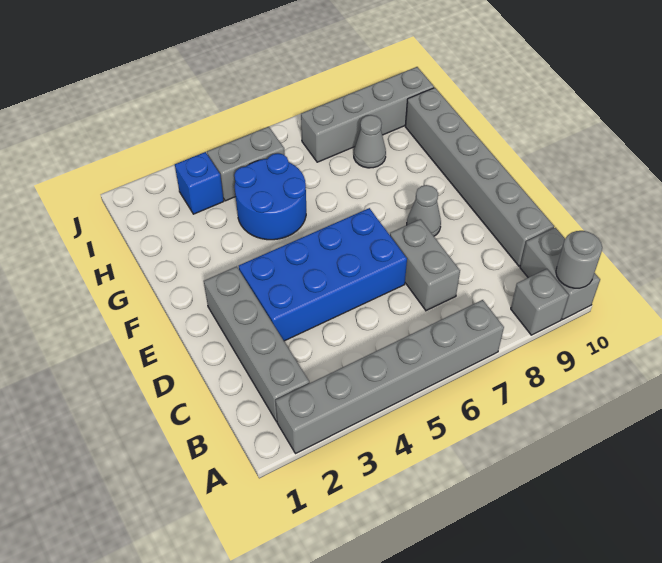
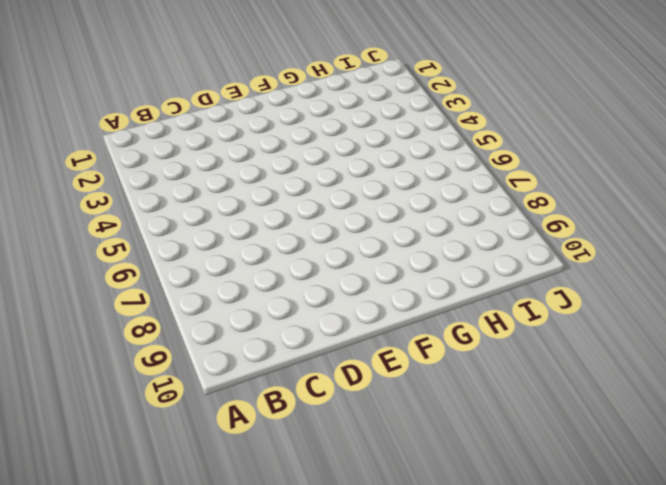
none -> grey brick A2:A7 level 1
none -> grey brick A9 level 1
none -> grey brick A10:B10 level 1

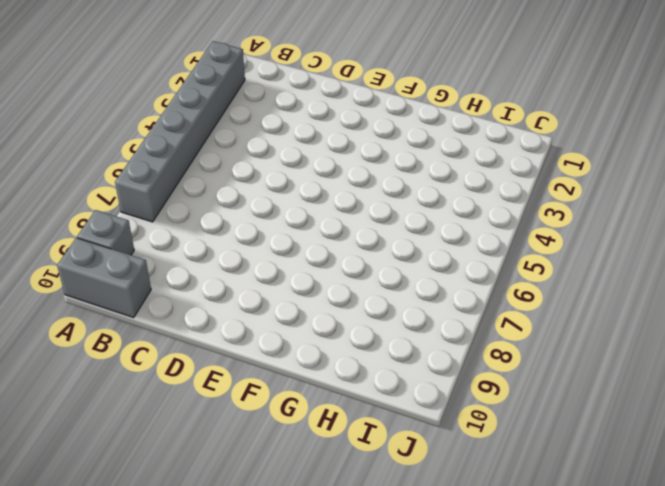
none -> grey brick B2:E2 level 1
none -> grey brick C7:D7 level 1
none -> grey brick C10:H10 level 1

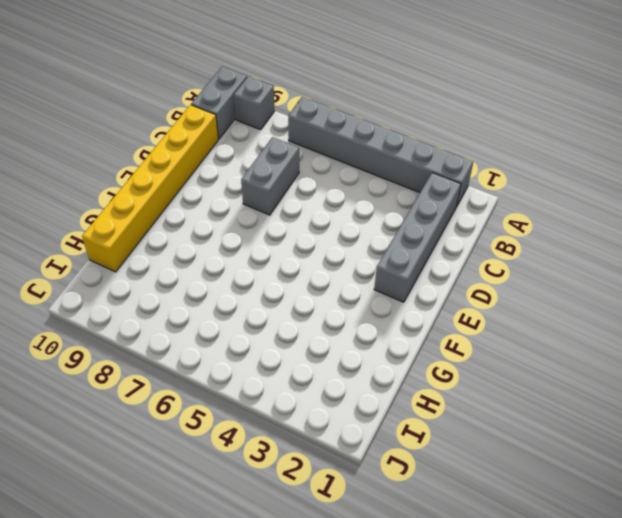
yellow brick C10:H10 level 1 -> grey brick C10:H10 level 1
none -> blue brick D3:E6 level 1
none -> grey cone E8 level 1
none -> blue round brick G4:H5 level 1

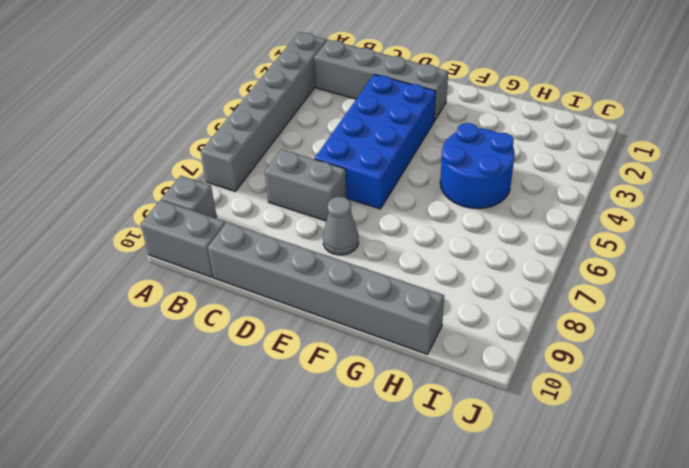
none -> grey cone H8 level 1
none -> blue brick I3 level 1
none -> grey brick I4:I5 level 1

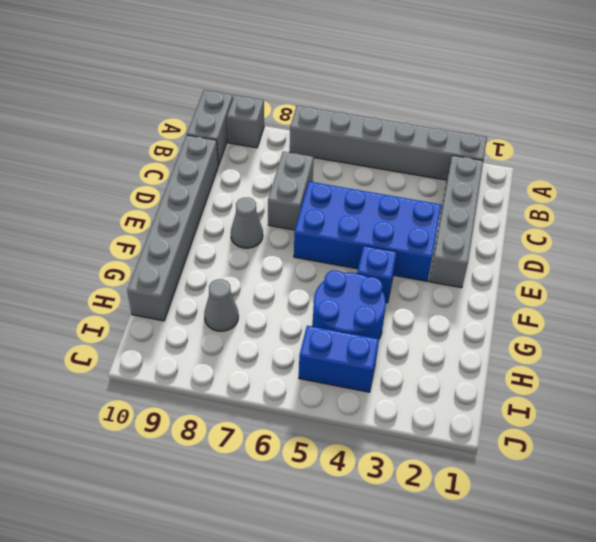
blue brick F4 level 1 -> blue brick I3 level 1
blue brick I4:I5 level 1 -> grey brick I4:I5 level 1
none -> grey brick I7:I10 level 1
none -> grey round brick A10 level 2

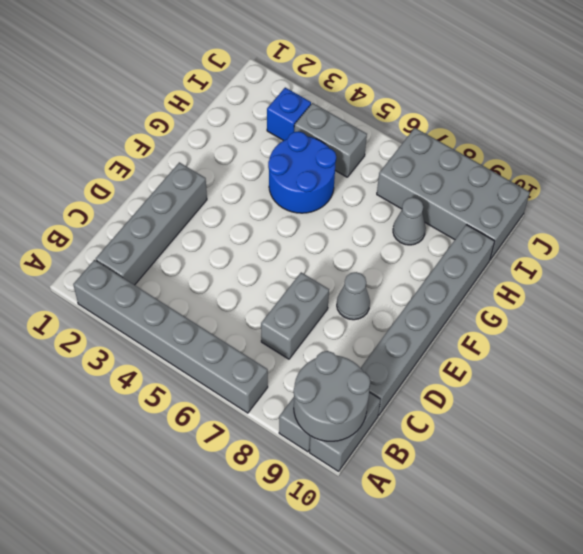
grey round brick A9:B10 level 2 -> grey round brick A10 level 2
grey brick I7:J10 level 1 -> grey brick I7:I10 level 1
none -> blue brick D3:E6 level 1

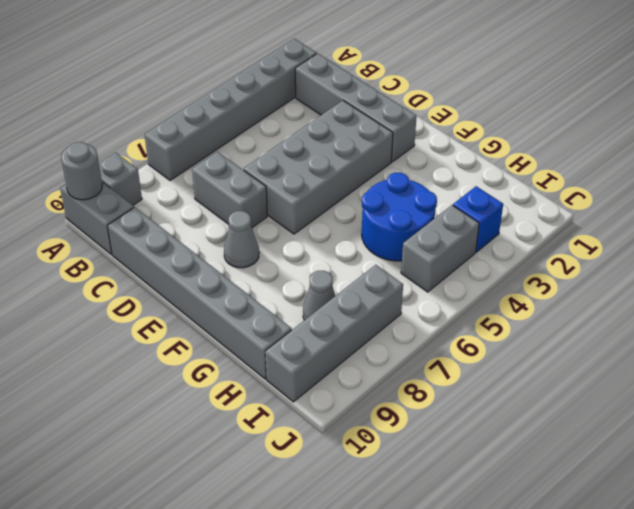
grey brick D3:E6 level 1 -> blue brick D3:E6 level 1

